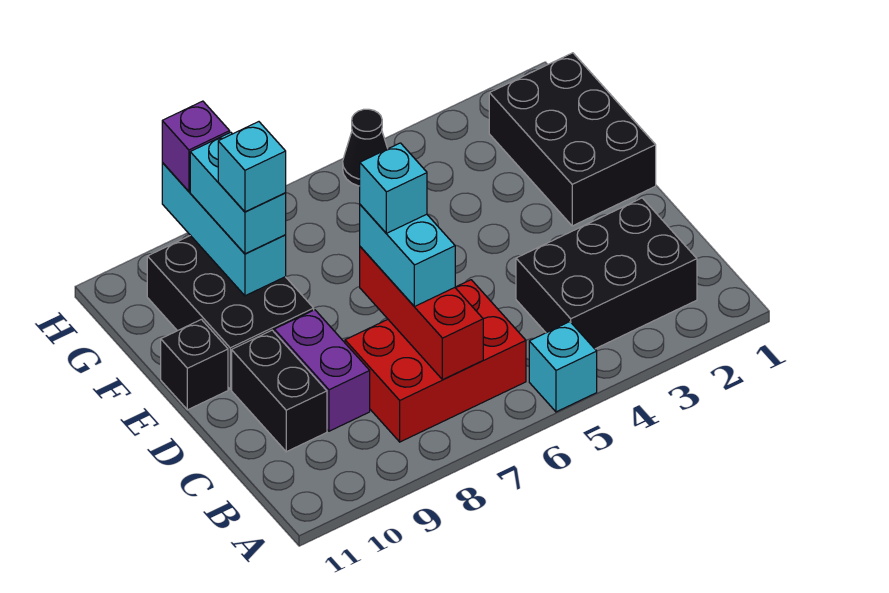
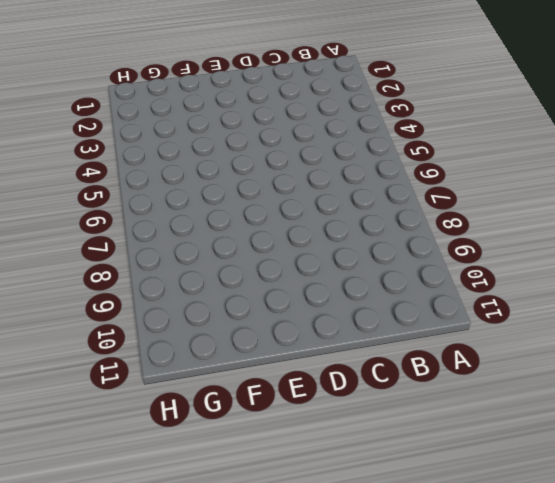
none -> cyan brick A5 level 1
none -> black brick B2:C4 level 1
none -> red brick B6:C8 level 1

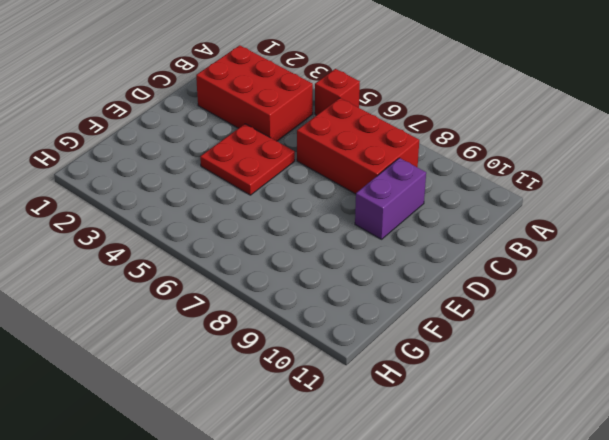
red brick A5 level 1 -> cyan brick A5 level 1
red brick B2:C4 level 1 -> black brick B2:C4 level 1
red plate D4:E5 level 1 -> none
none -> black brick C10:D10 level 1
none -> black brick E1:G2 level 1
none -> black brick E9:G10 level 1

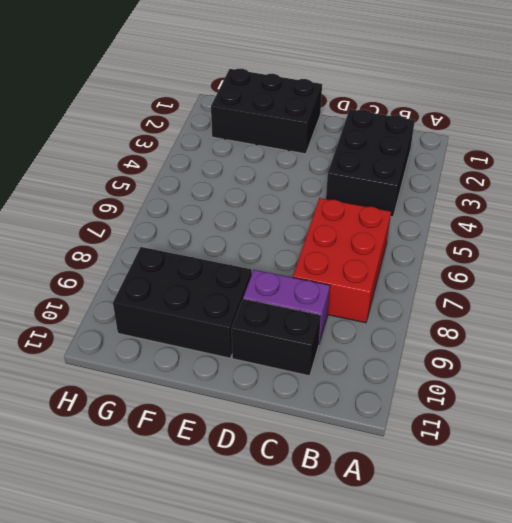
none -> cyan brick A5 level 1
none -> black brick E11 level 1
none -> black cone H5 level 1

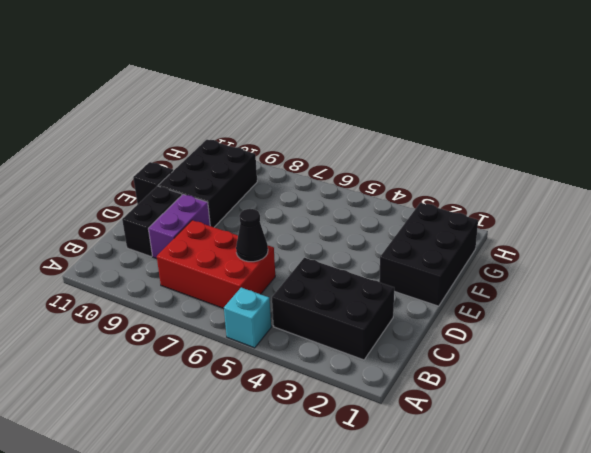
black cone C6 level 2 -> black cone H5 level 1
none -> red brick B7:D7 level 2
none -> cyan brick F9:H9 level 2
none -> cyan brick C7:D7 level 3

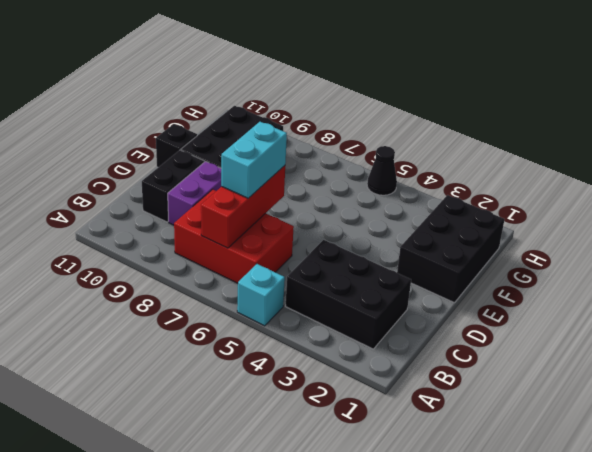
none -> cyan brick F9:H9 level 2
none -> cyan brick F9:G9 level 3
none -> purple brick H9 level 3

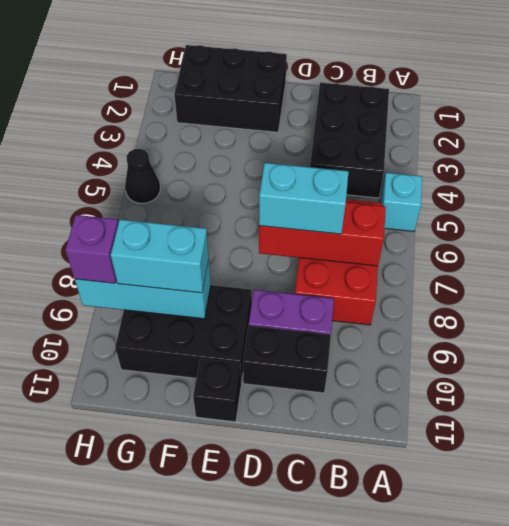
none -> cyan brick D7 level 4
none -> cyan brick F9 level 4

